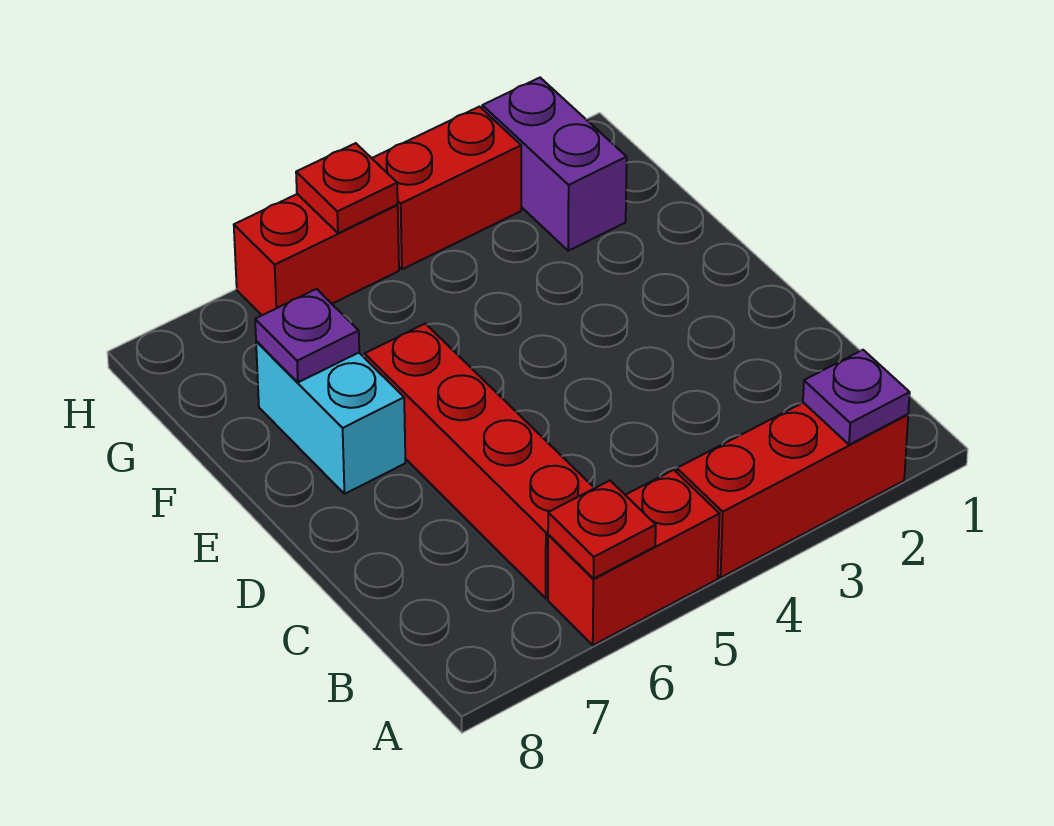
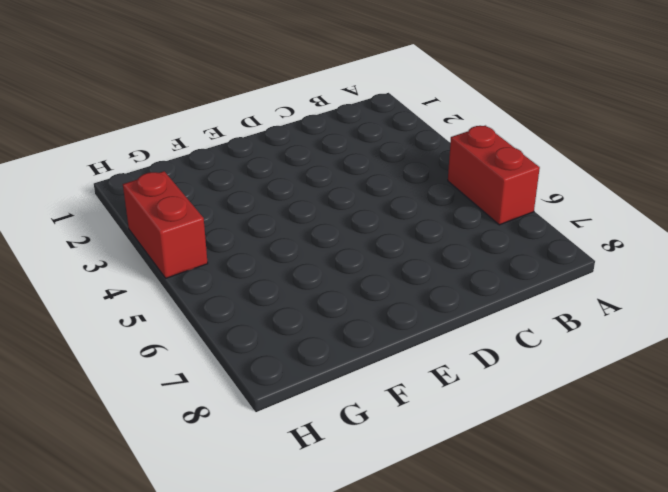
none -> red brick A2:A4 level 1
none -> red brick B6:E6 level 1

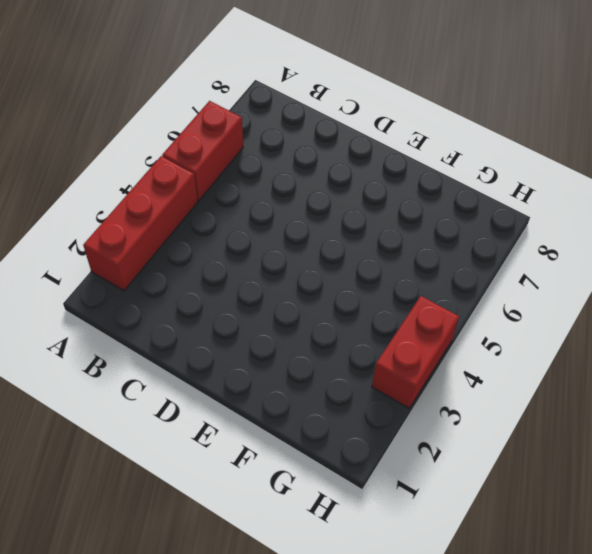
none -> red brick B6:E6 level 1
none -> cyan brick E7:F7 level 1

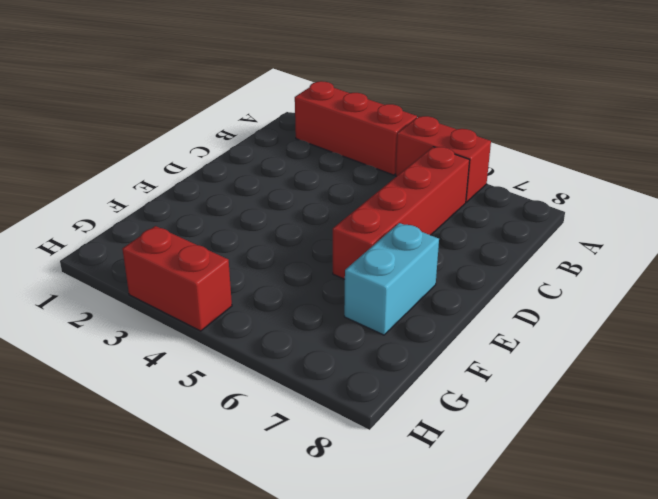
none -> purple brick G2:H2 level 1
none -> red brick H5:H6 level 1

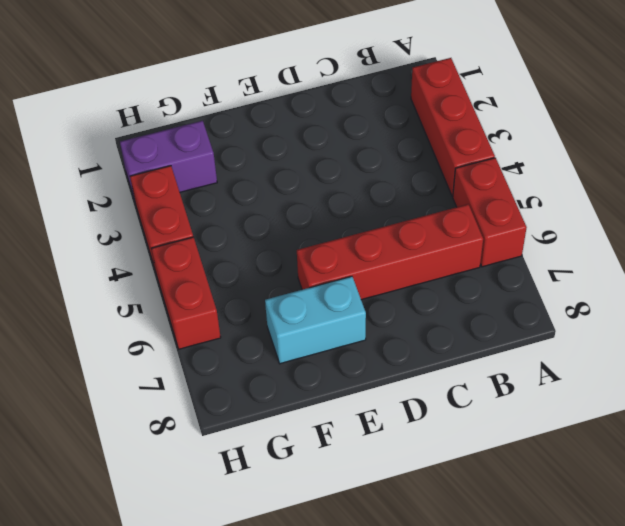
none -> purple plate A2 level 2
none -> red plate A6 level 2

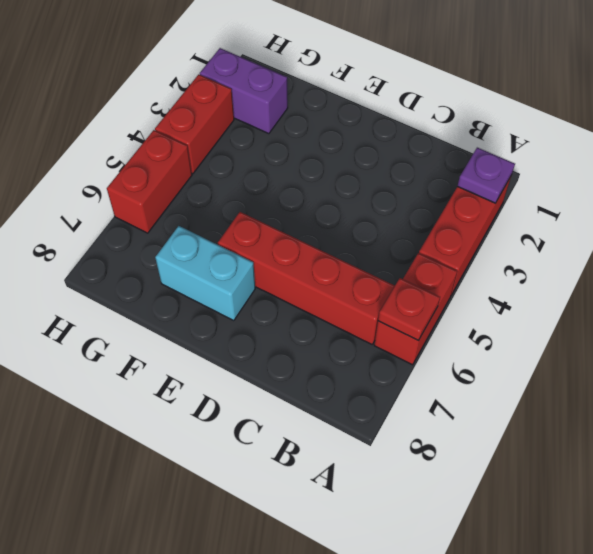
none -> purple plate F7 level 2
none -> red plate H5 level 2

